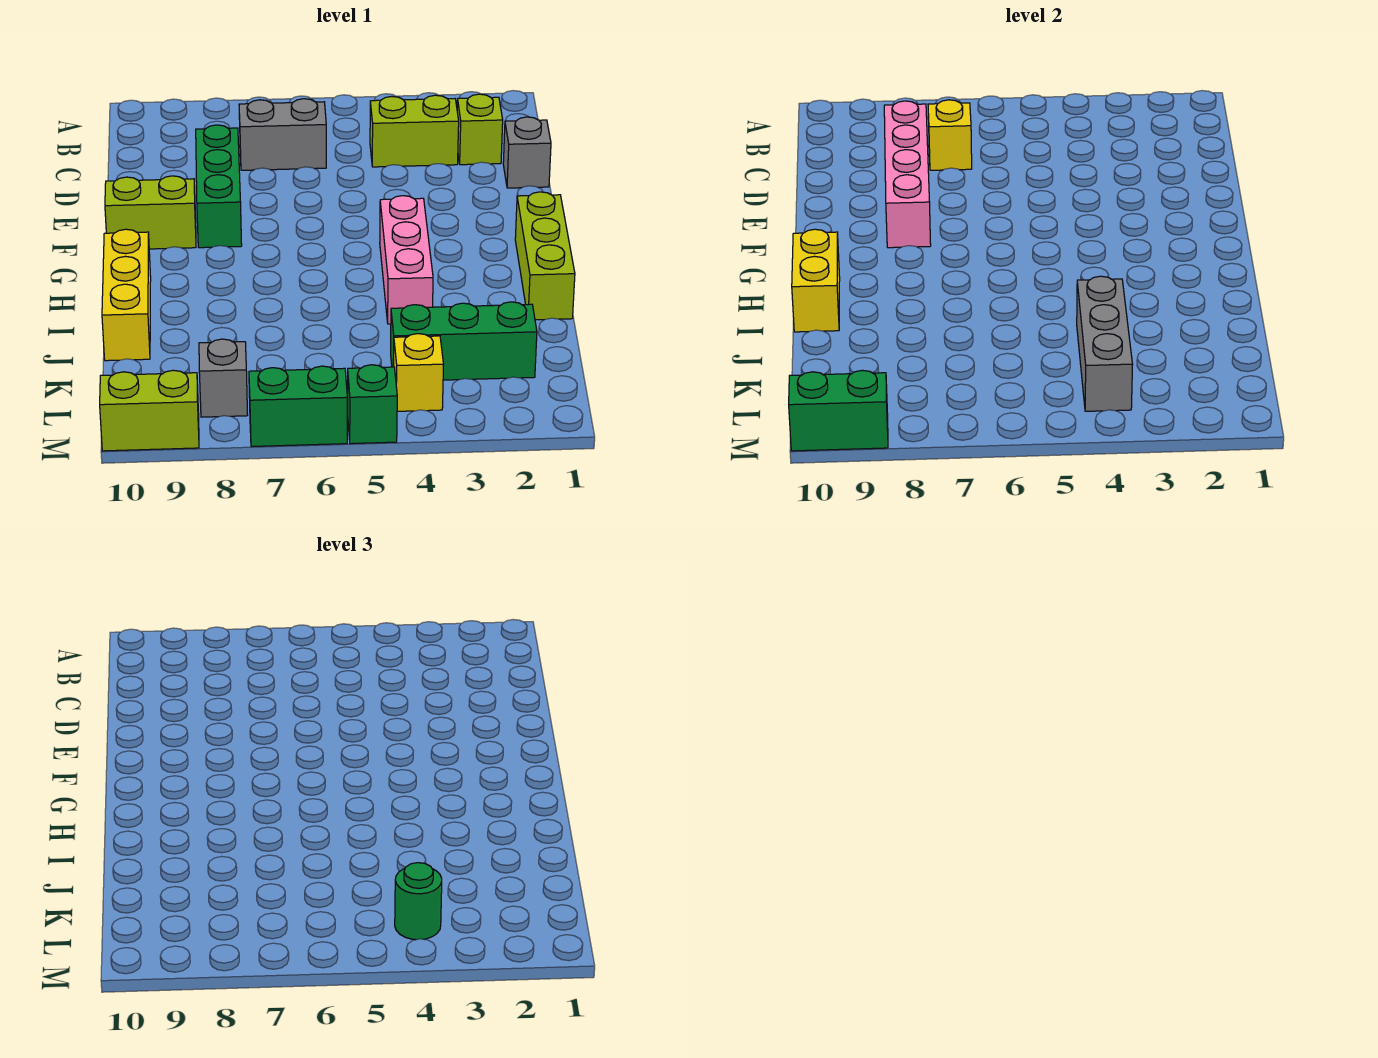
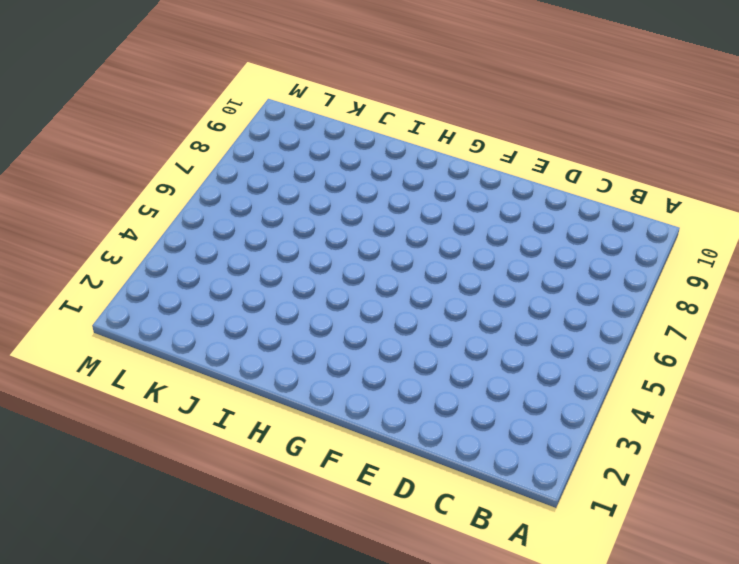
none -> lime brick C2 level 1
none -> lime brick C3:C4 level 1
none -> grey brick C6:C7 level 1

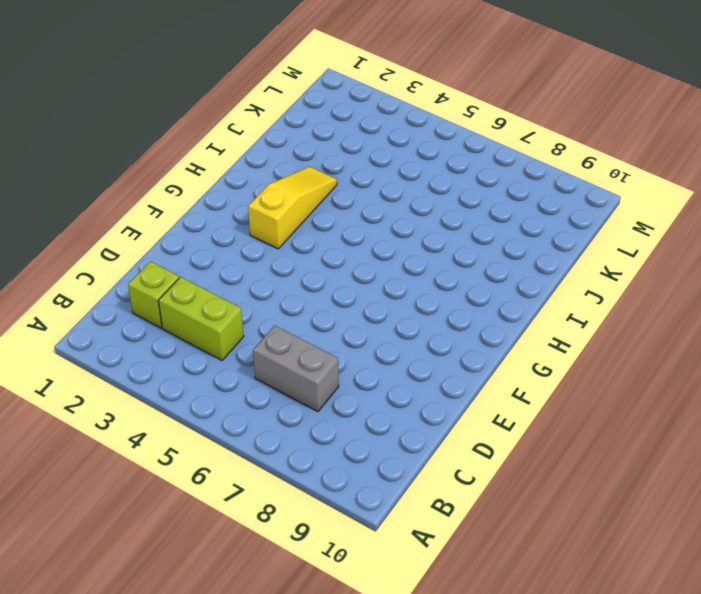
yellow slope G3:I3 level 1 top G -> none
none -> grey brick D1 level 1
none -> green brick D8:F8 level 1
none -> lime brick F9:F10 level 1

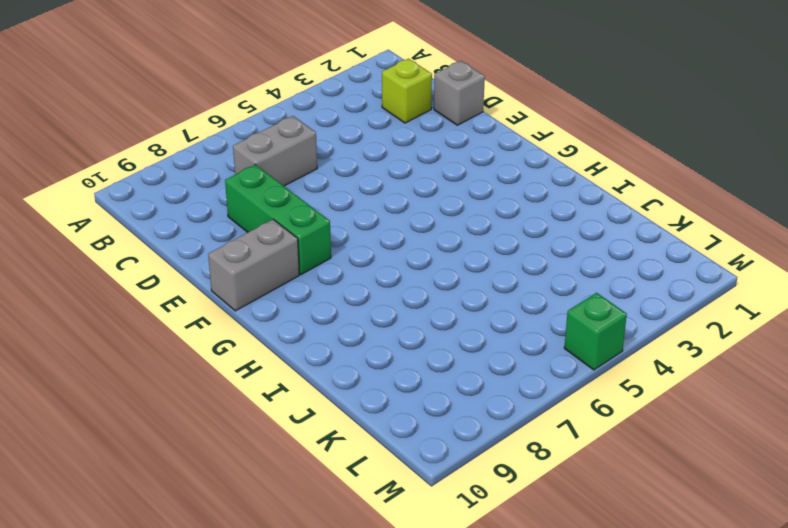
grey brick F9:F10 level 1 -> lime brick F9:F10 level 1
none -> lime brick C3:C4 level 1
none -> lime brick G1:I1 level 1
none -> pink brick G4:I4 level 1

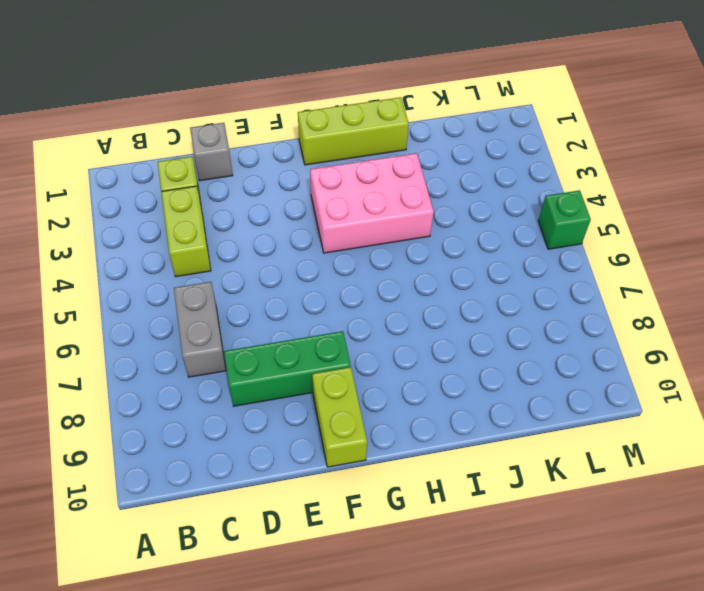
pink brick G3:I4 level 1 -> pink brick G4:I4 level 1
none -> yellow brick H10:J10 level 1
none -> green brick K2:K4 level 1
none -> yellow brick L4 level 1

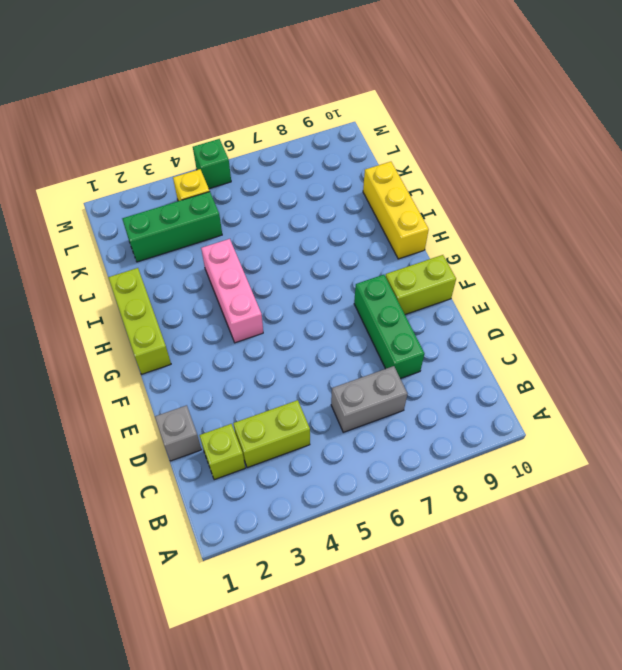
none -> grey brick L8 level 1
none -> green brick M6:M7 level 1
none -> lime brick M9:M10 level 1

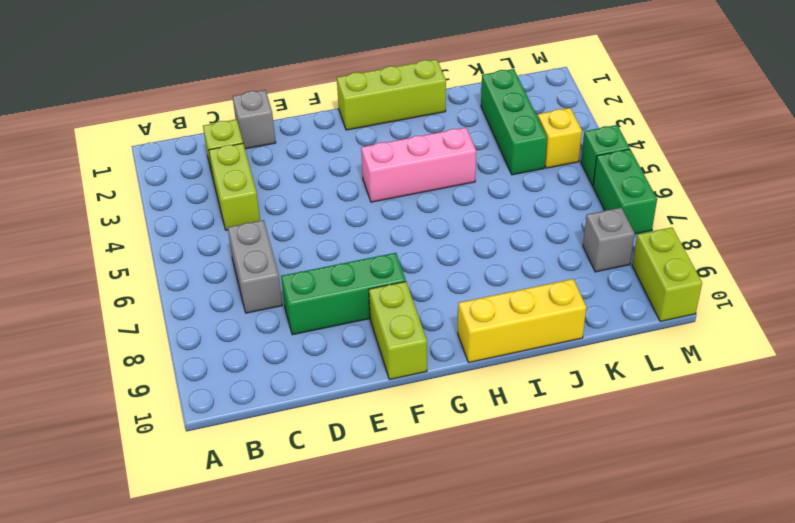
none -> yellow brick C7 level 2
none -> pink brick C8:F8 level 2
none -> yellow brick H10:I10 level 2

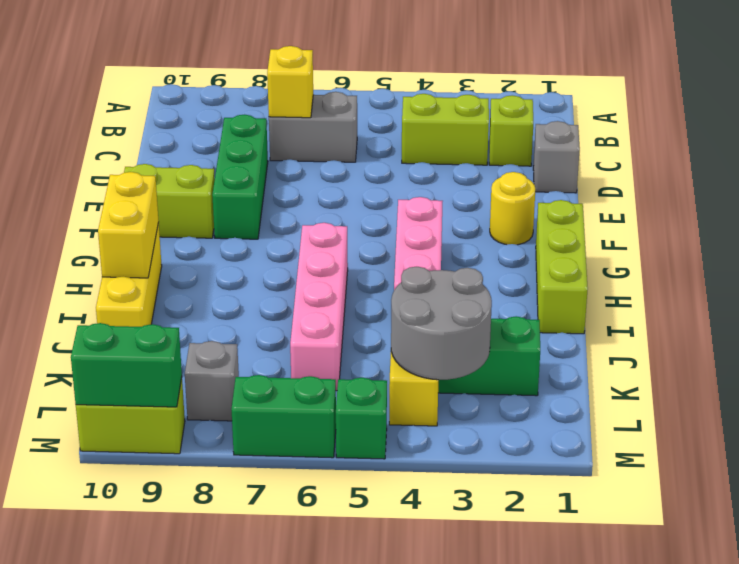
yellow round brick F2 level 1 -> none
pink brick H6:K6 level 1 -> pink brick C8:F8 level 2
grey round brick K3:L4 level 2 -> grey brick J4:L4 level 2
none -> green round brick L4 level 3

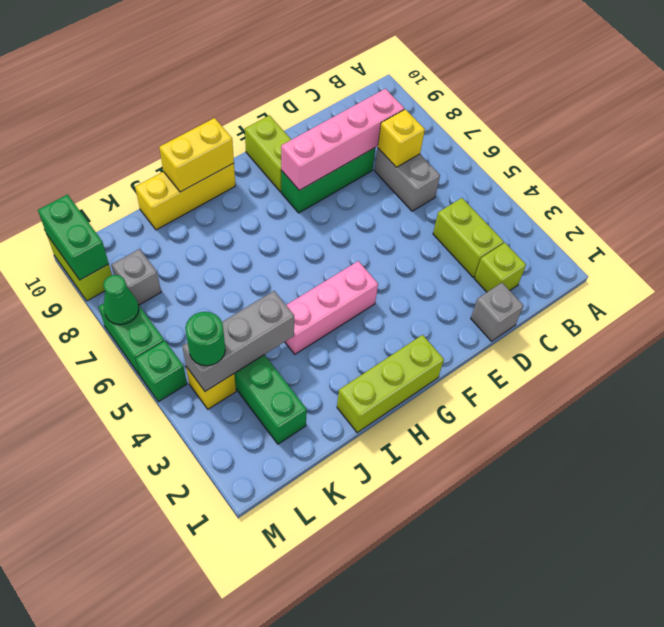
green cone M7 level 2 -> none

